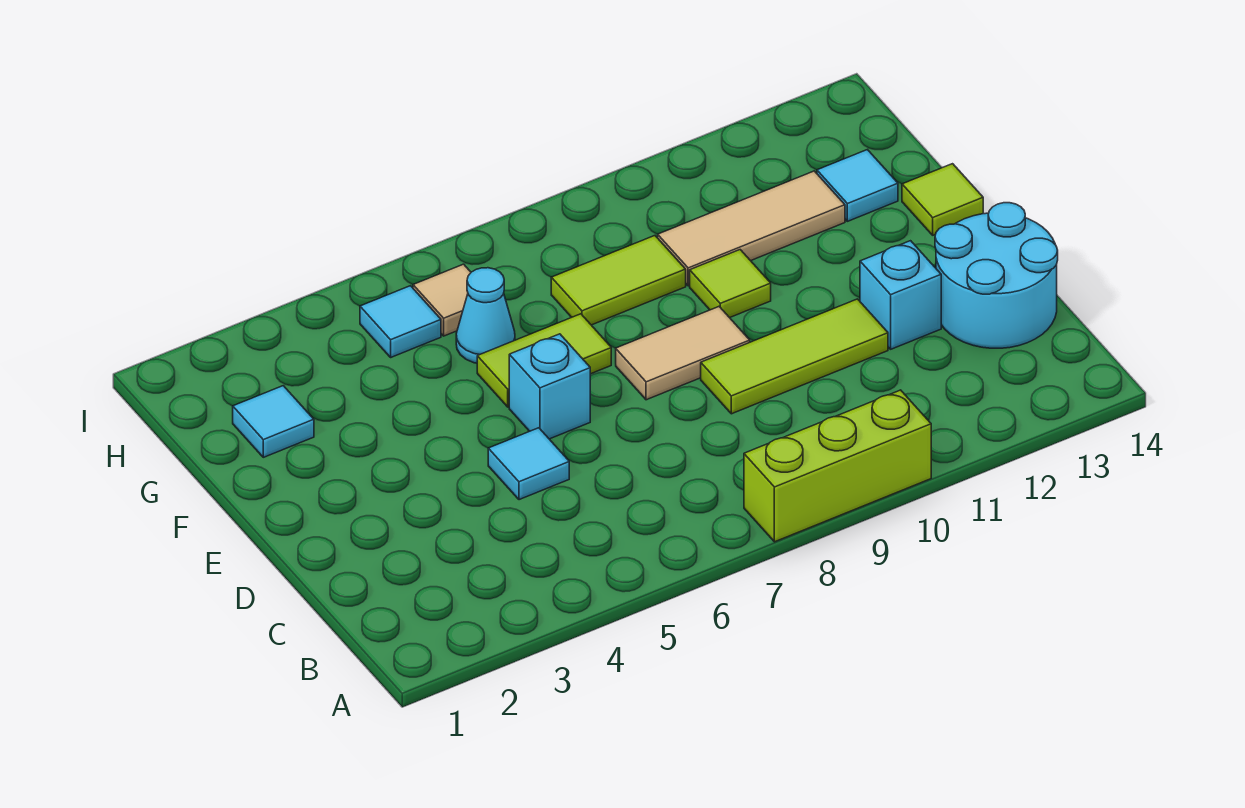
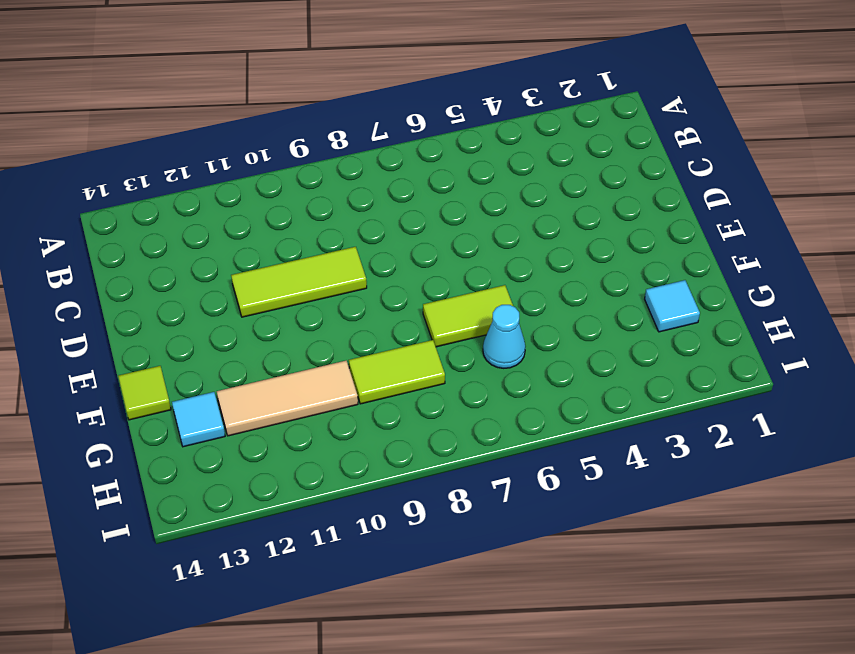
none -> lime brick A8:A10 level 1
none -> cyan round brick C13:D14 level 1
none -> cyan tile D5 level 1

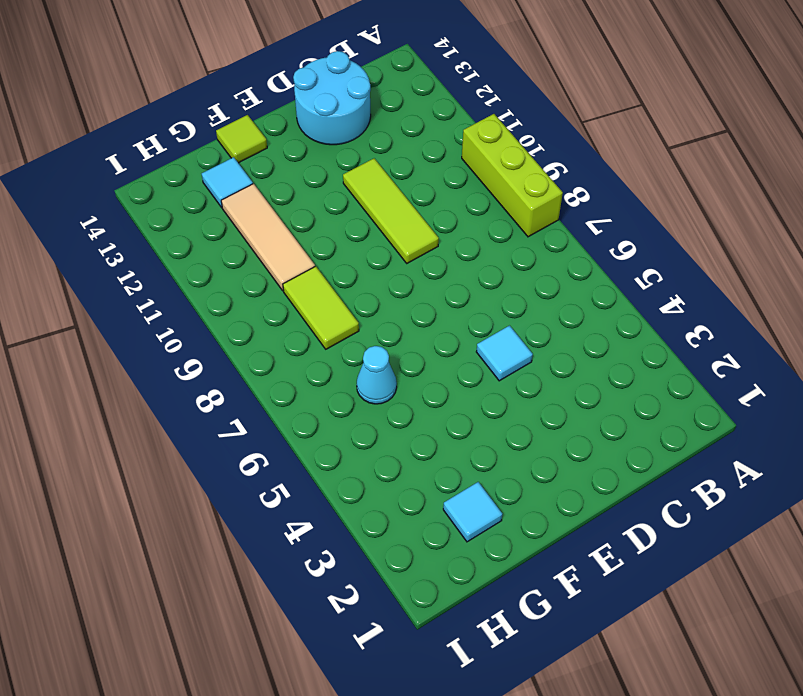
none -> cyan brick D12 level 1
none -> cyan brick E6 level 1
none -> tan tile E8:E9 level 1

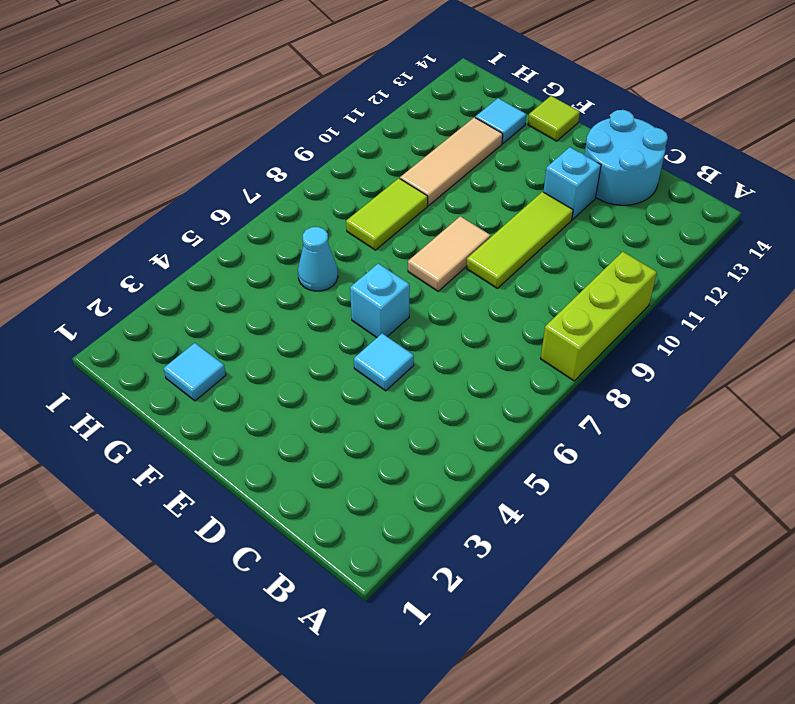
none -> lime tile F6:F7 level 1
none -> lime tile F10 level 1
none -> cyan tile H5 level 1

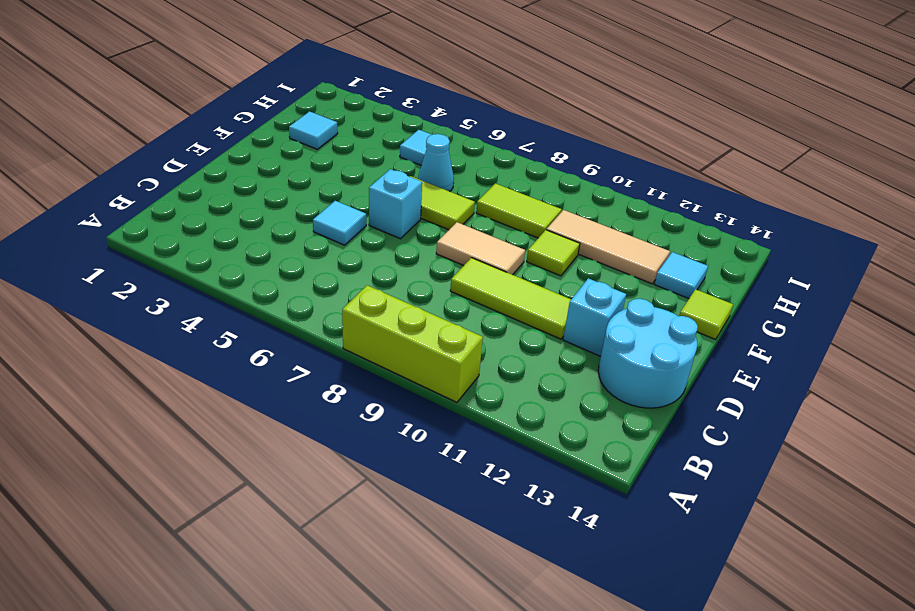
none -> tan tile H6 level 1

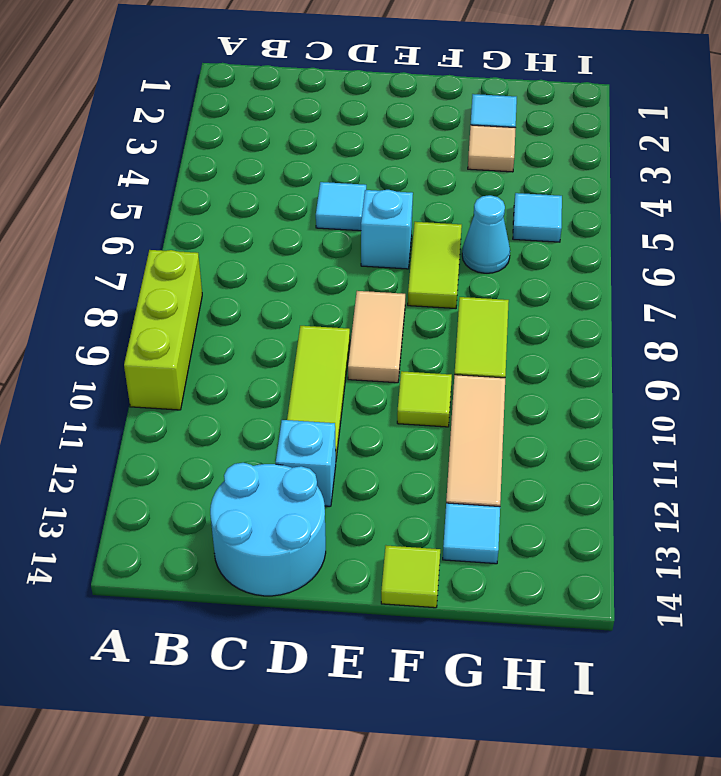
tan tile G3 level 1 -> tan tile H6 level 1

